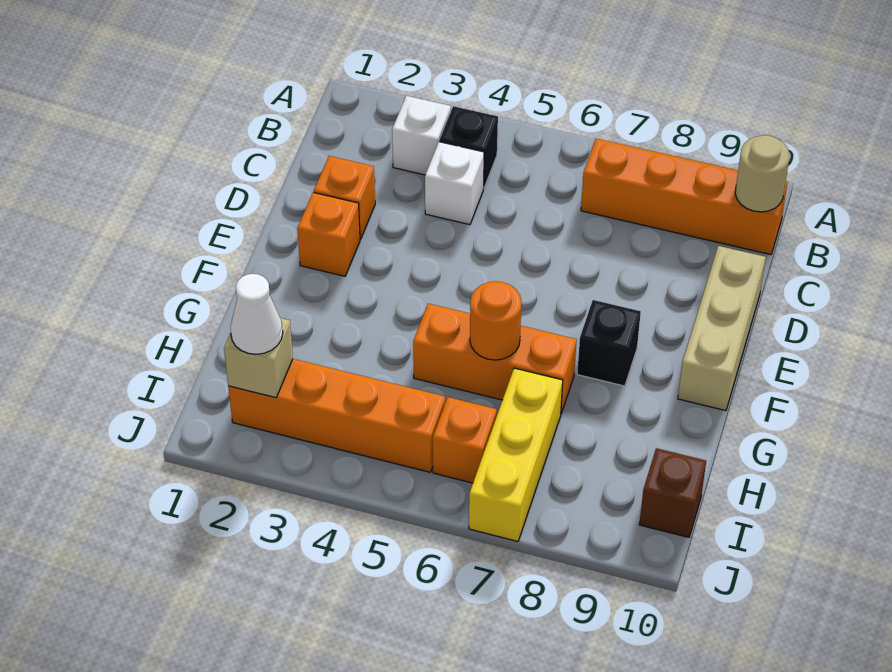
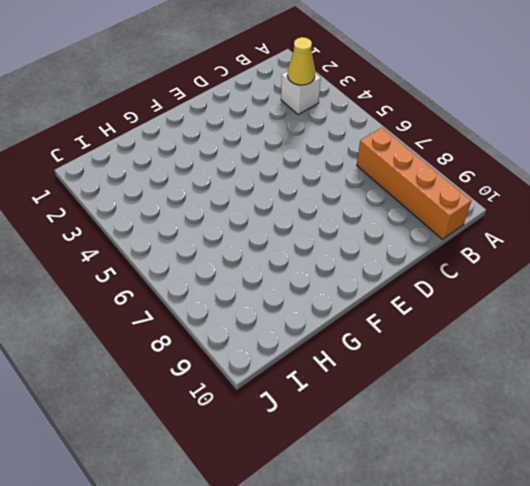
yellow cone B3 level 2 -> none
none -> black brick B4 level 1
none -> white brick C4 level 1
none -> orange brick D2 level 1

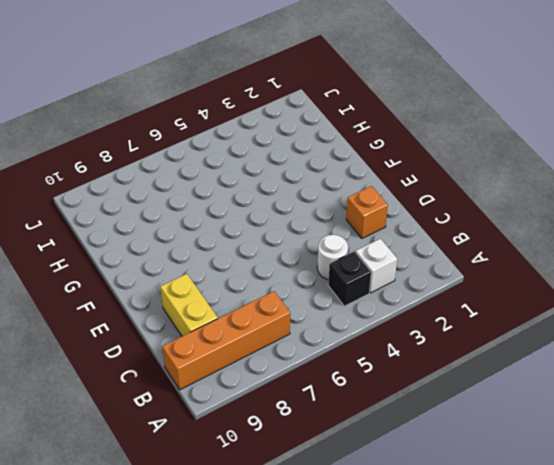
white round brick C4 level 1 -> white brick C4 level 1
yellow brick C9:D9 level 1 -> none
none -> tan brick D10:F10 level 1
none -> orange brick E2 level 1
none -> black brick F8 level 1

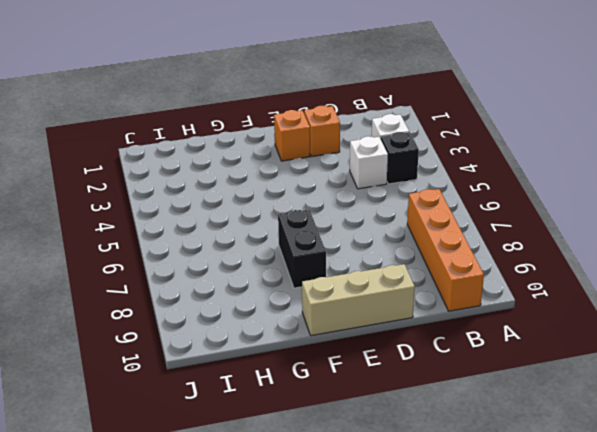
black brick F7:F8 level 1 -> black brick F8 level 1
none -> orange brick G5:G7 level 1
none -> yellow brick H7:J7 level 1
none -> orange brick I2:I5 level 1

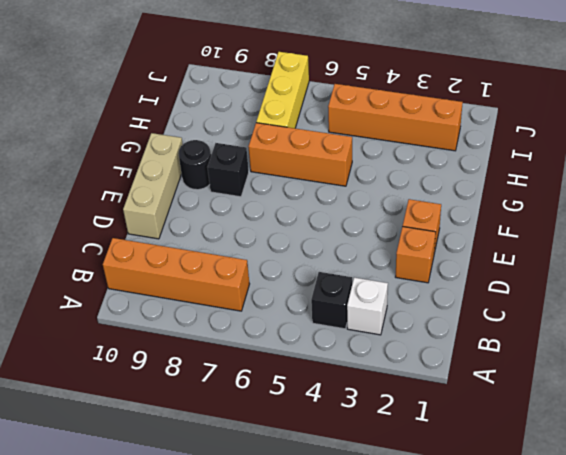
black round brick F9 level 1 -> none
none -> white brick C4 level 1
none -> orange brick I6 level 1
none -> brown brick I10 level 1

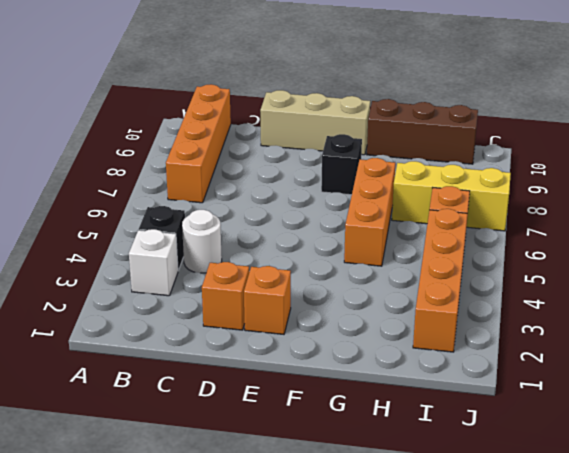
white round brick C4 level 1 -> white brick C4 level 1
brown brick G10:I10 level 1 -> brown brick I10 level 1
none -> tan round brick B10 level 2
none -> orange round brick G6 level 2
none -> tan brick I2 level 2

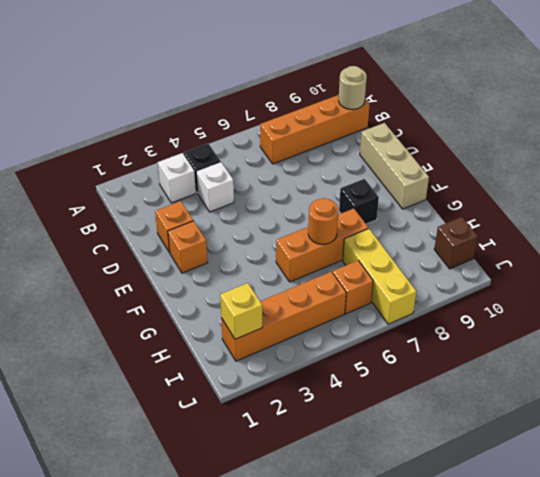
yellow brick I2 level 2 -> tan brick I2 level 2
none -> white cone I2 level 3

